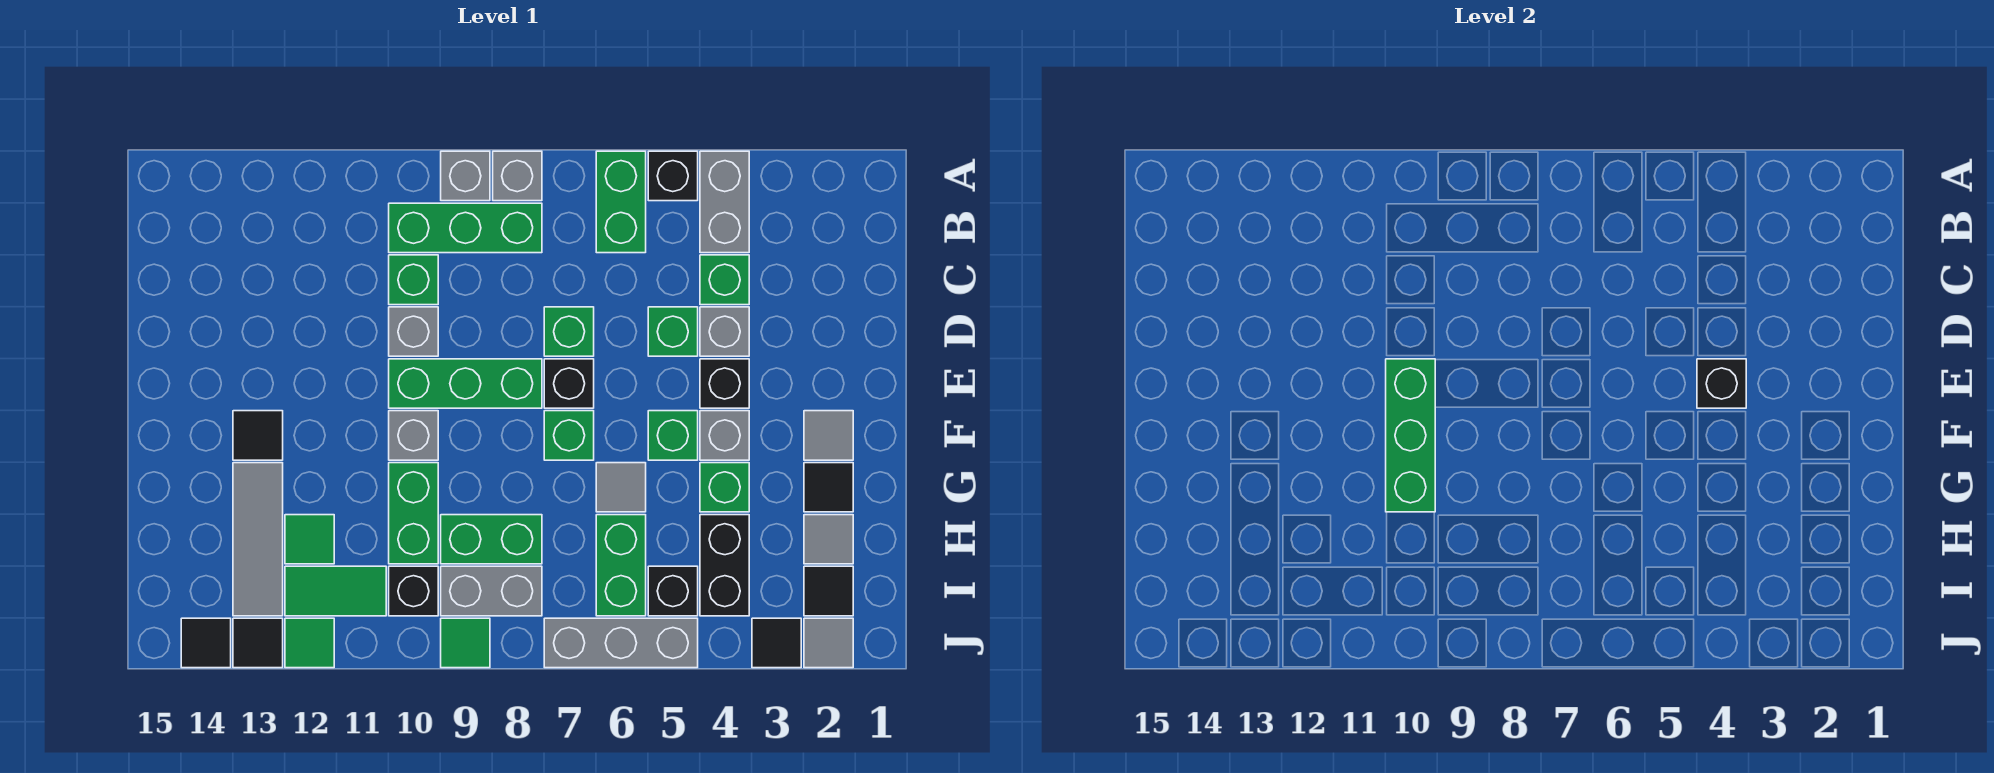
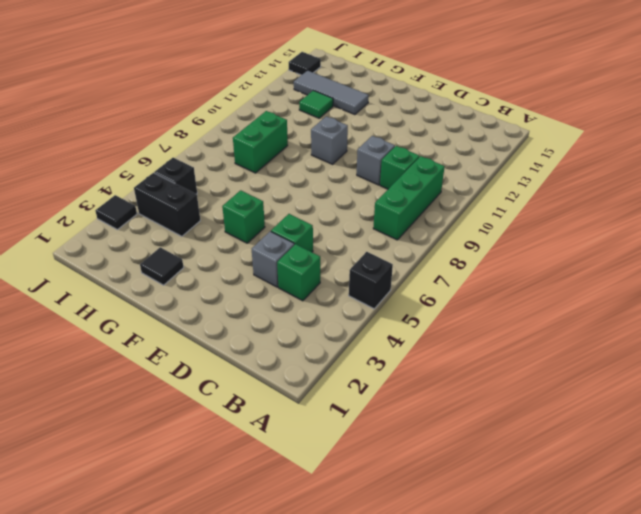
none -> grey brick A4:B4 level 1
none -> green brick A6:B6 level 1
none -> grey brick A8 level 1
none -> grey brick A9 level 1

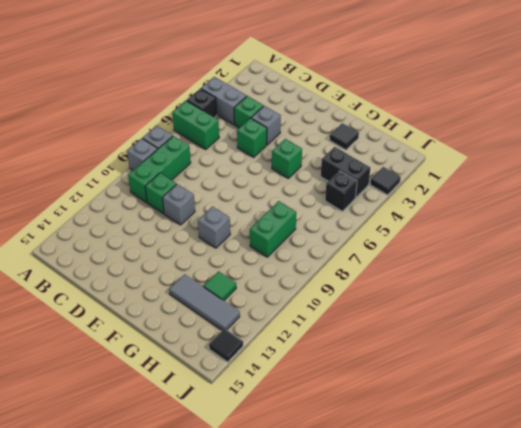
none -> green brick D7 level 1
none -> black brick E4 level 1
none -> black brick E7 level 1
none -> green brick E8:E10 level 1

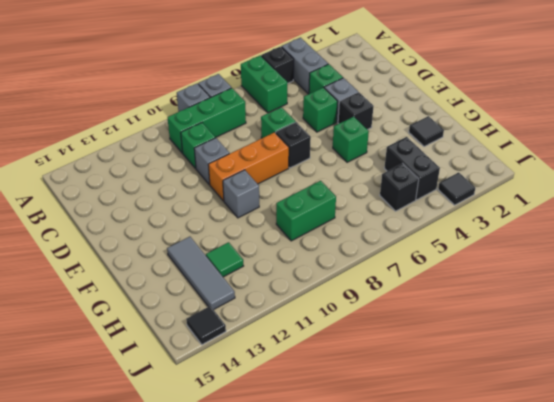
orange brick E8:E10 level 1 -> green brick E8:E10 level 1
none -> grey tile F2 level 1
none -> grey brick F4 level 1
none -> green brick F7 level 1
none -> black tile F13 level 1

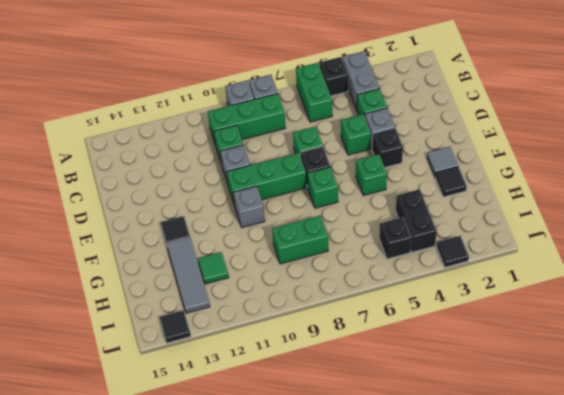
none -> grey brick F4 level 1
none -> green brick G4 level 1
none -> grey tile G6 level 1
none -> green brick G10:H10 level 1

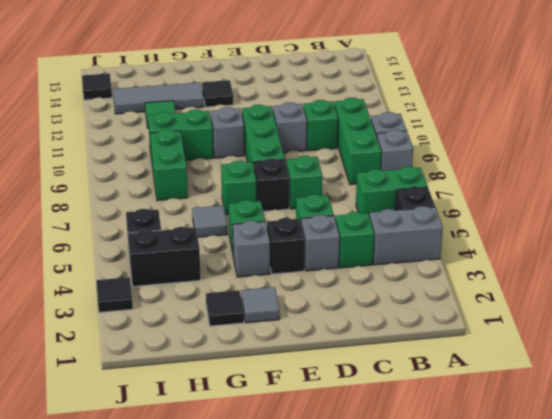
none -> green brick G4 level 1
none -> grey tile H2 level 1
none -> green brick H6:I6 level 1
none -> black tile I2 level 1

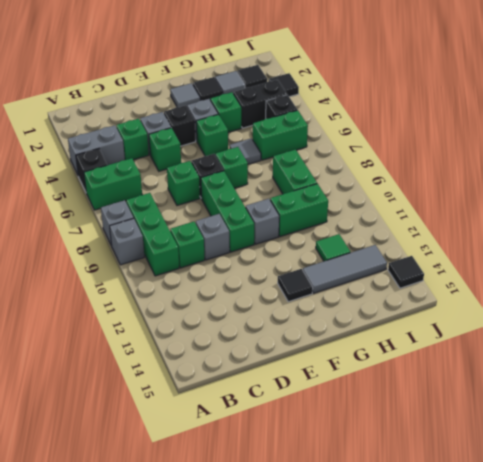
none -> grey brick I8:I9 level 1
none -> black brick I10 level 1
none -> green tile I11:I12 level 1
none -> grey tile J2 level 1

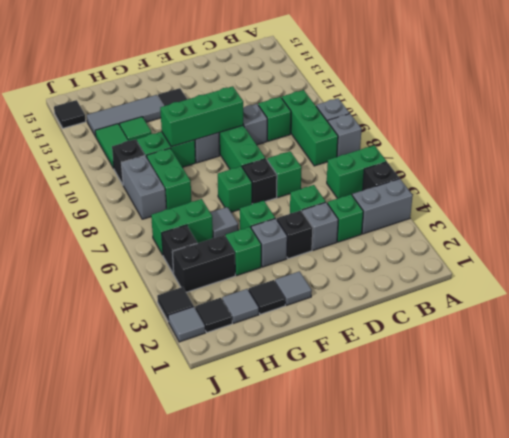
none -> grey brick J5:J7 level 1
none -> green tile J9 level 1
none -> green tile J12 level 1
none -> black tile J13 level 1

